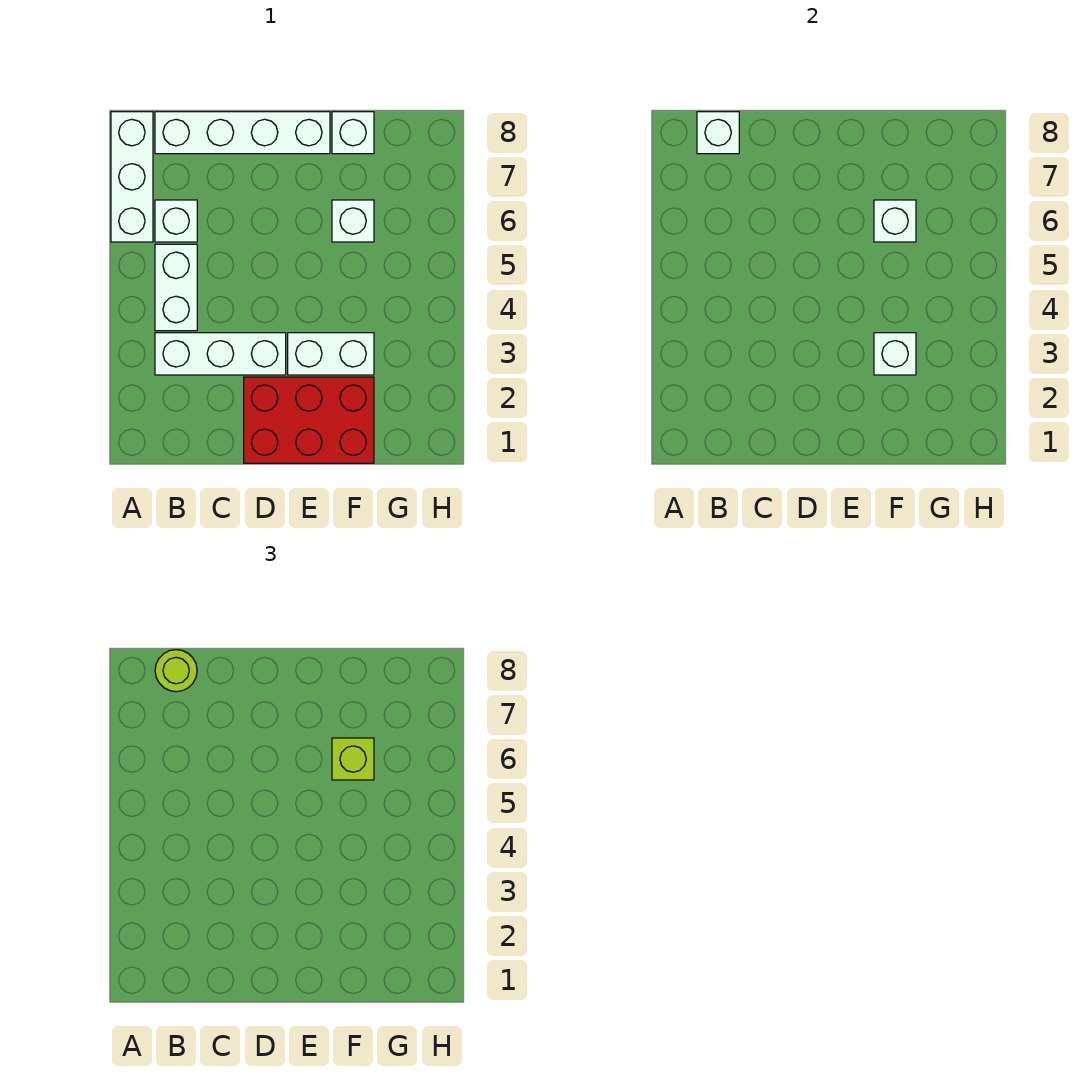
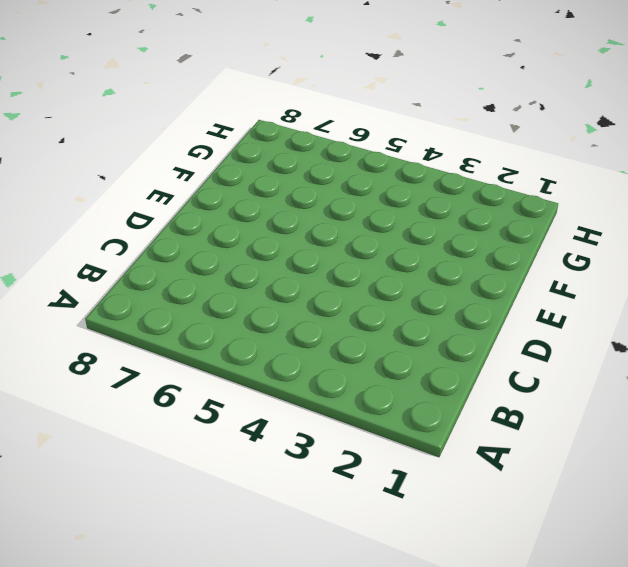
none -> white brick A6:A8 level 1
none -> white brick B3:D3 level 1
none -> white brick B4:B5 level 1

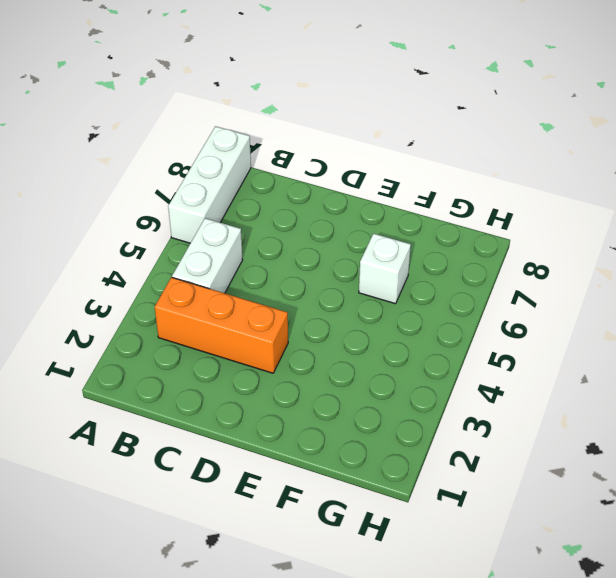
orange brick B3:D3 level 1 -> white brick B3:D3 level 1
none -> white brick B6 level 1
none -> white brick B8:E8 level 1
none -> red brick D1:F2 level 1

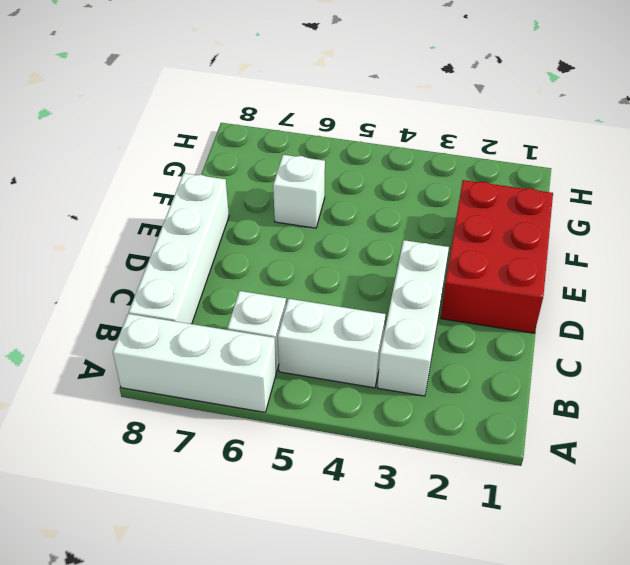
none -> white brick E3:F3 level 1
none -> white brick F8 level 1
none -> white brick B8 level 2

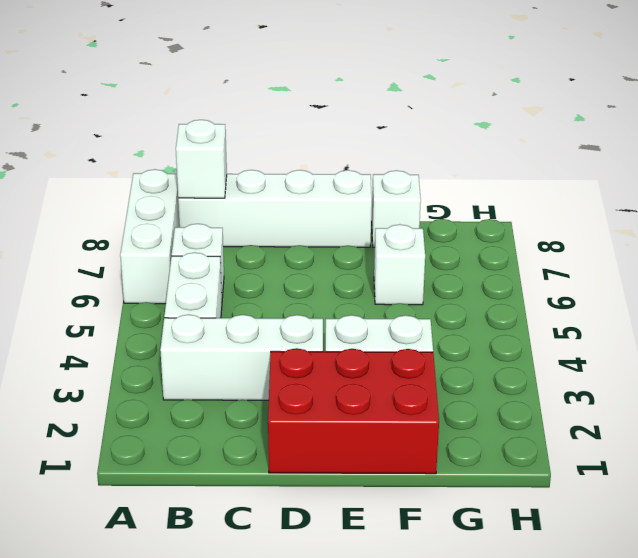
none -> white brick F3 level 2
none -> white brick F6 level 2
none -> lime round brick B8 level 3

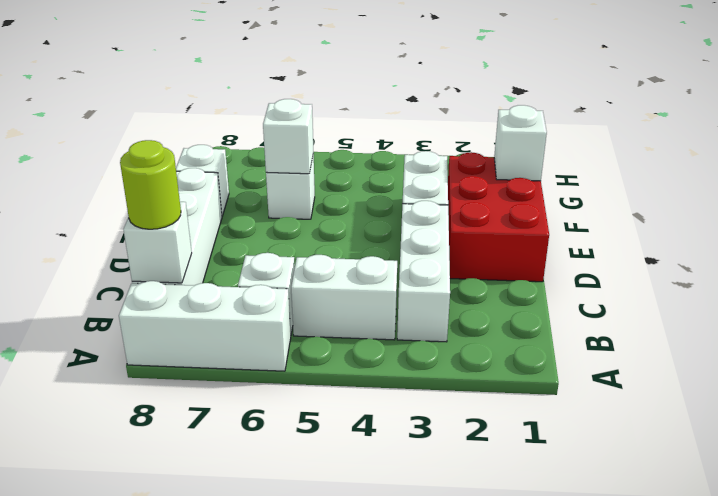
white brick F1 level 2 -> white brick F3 level 2
none -> lime brick F6 level 3

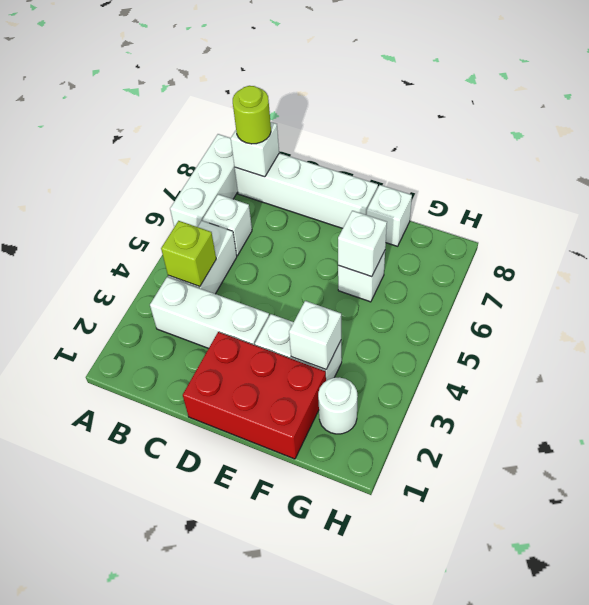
lime brick B4 level 2 -> lime brick F6 level 3
white round brick G2 level 1 -> none

